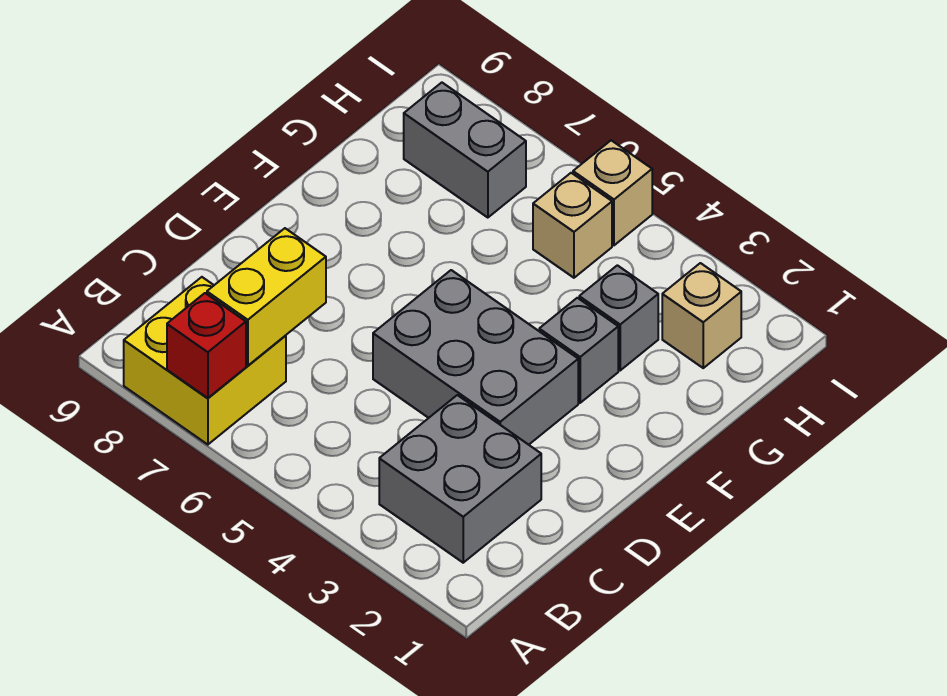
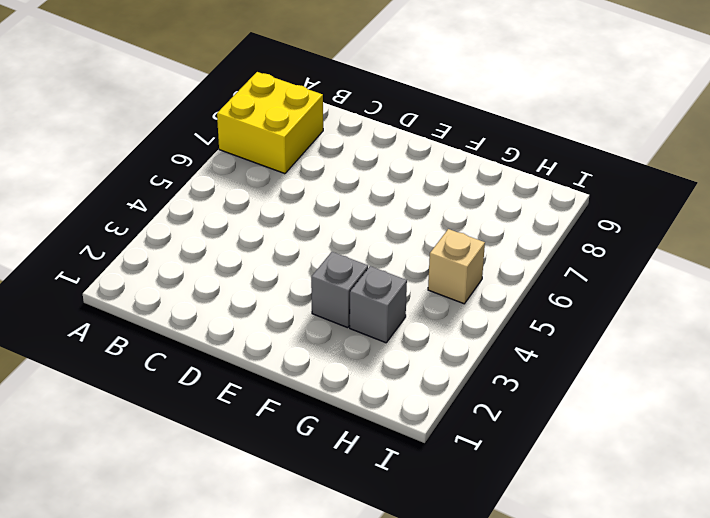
none -> grey brick B2:C3 level 1
none -> grey brick D3:E5 level 1

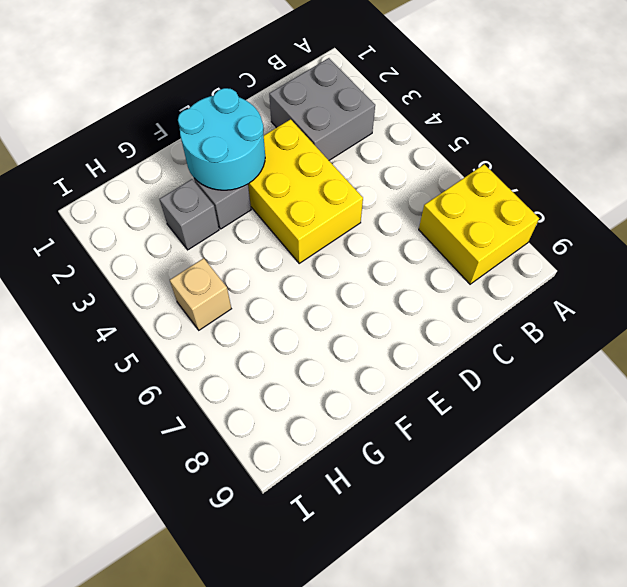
yellow brick D3:E5 level 1 -> grey brick D3:E5 level 1
cyan round brick E2:F3 level 2 -> none
none -> tan brick H2 level 1
none -> grey brick H7:H8 level 1

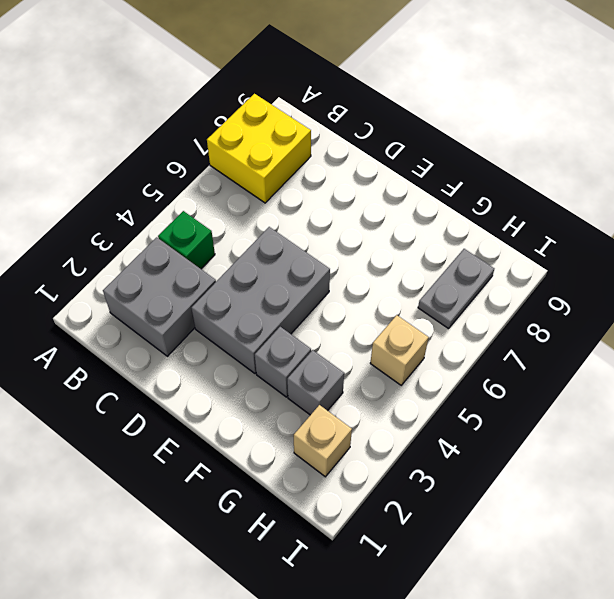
green brick B4 level 1 -> none
grey plate H7:H8 level 1 -> grey brick H7:H8 level 1
none -> tan brick I5 level 1
none -> red brick A7 level 2

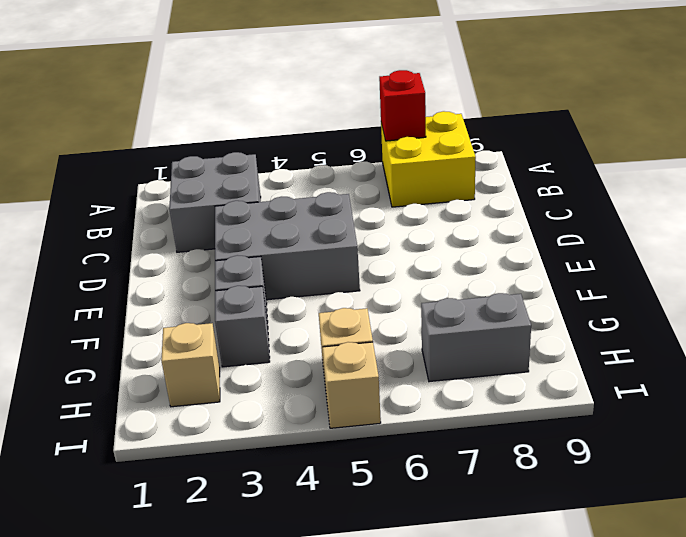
none -> yellow brick B7:C7 level 2

